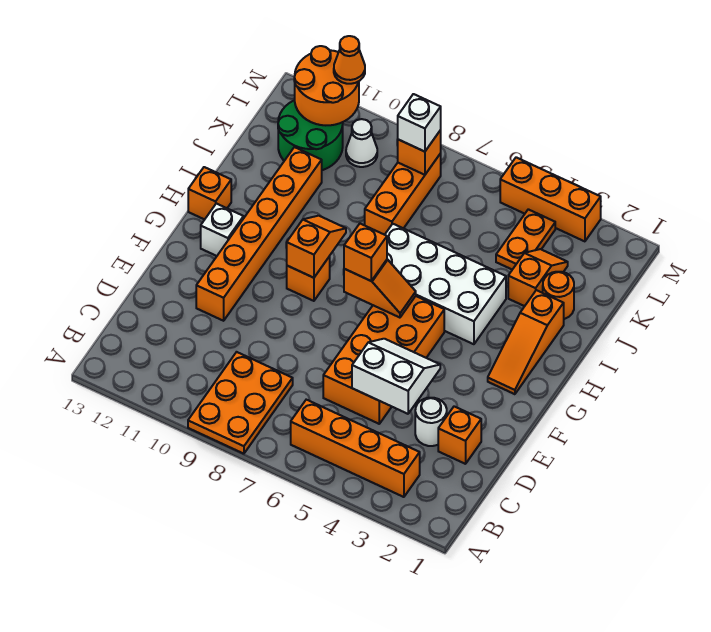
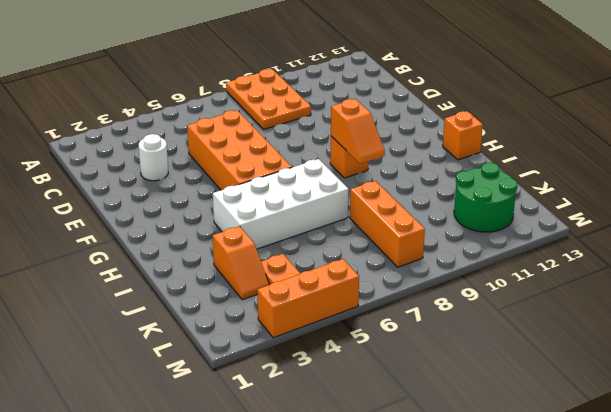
none -> orange brick B3:B6 level 1
none -> orange brick D2 level 1
none -> orange brick E11:J11 level 1

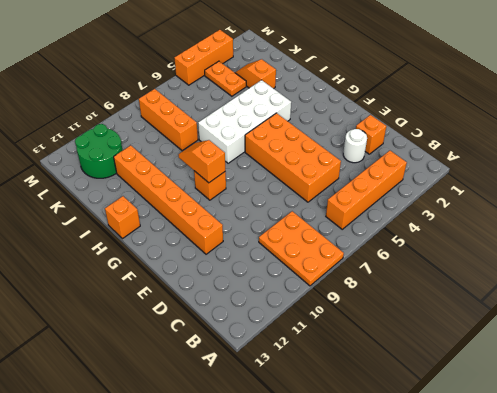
none -> orange slope G2:I2 level 1 top I
none -> white brick G12 level 1
none -> orange round brick J2 level 1

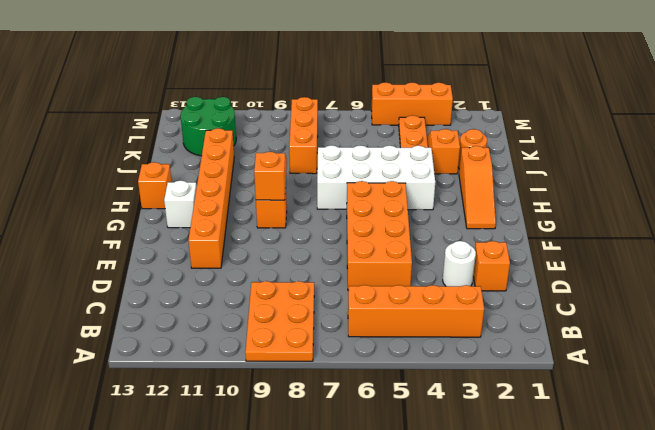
none -> white cone L10 level 1
none -> white slope D4:E5 level 2 top D
none -> orange slope G6:G7 level 2 top 7

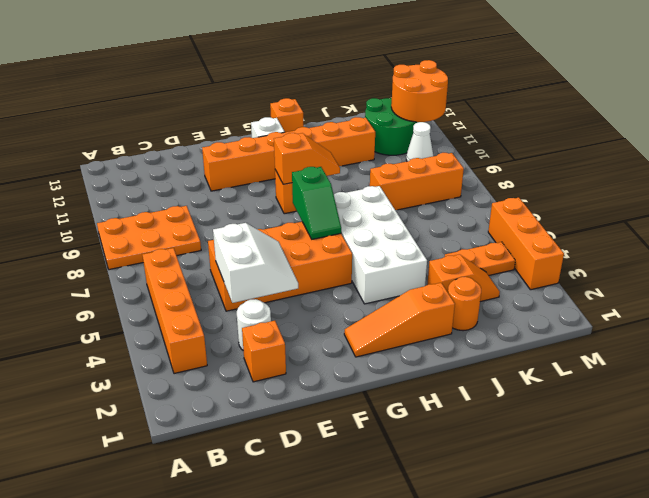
green slope G6:G7 level 2 top 7 -> orange slope G6:G7 level 2 top 7
none -> orange brick L8 level 2
none -> orange brick G7 level 3
none -> white brick L8 level 3

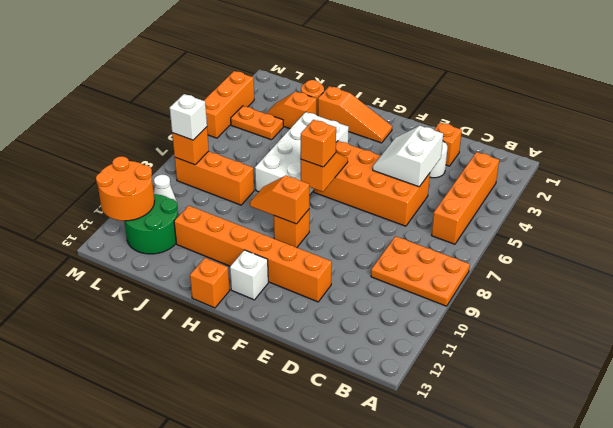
none -> orange cone M11 level 3

